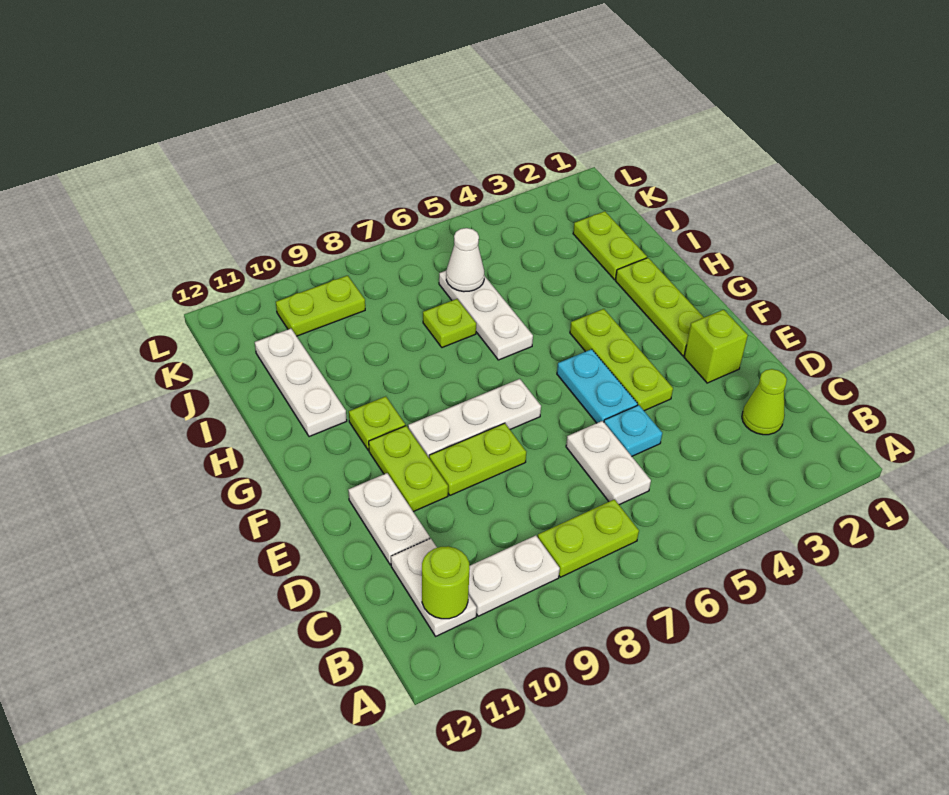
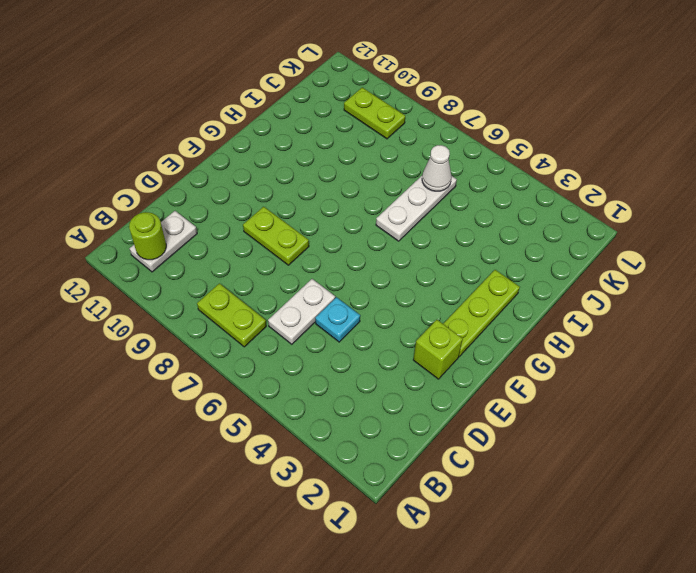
none -> white plate B9:B10 level 1
none -> lime cone C2 level 1
none -> white plate D11:E11 level 1

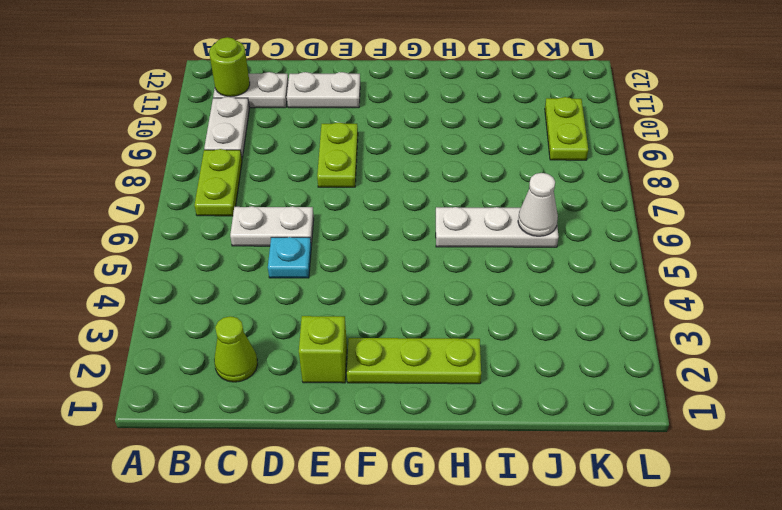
none -> lime plate E4:G4 level 1
none -> cyan plate E5:F5 level 1
none -> lime plate E10:F10 level 1

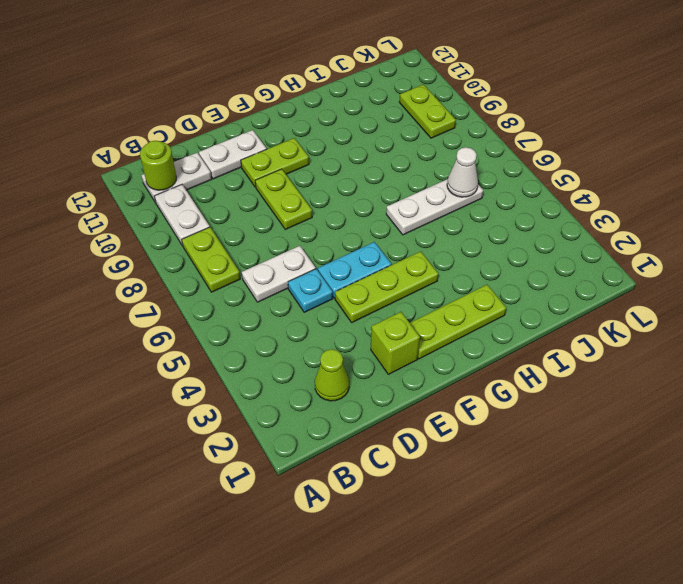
none -> white plate F7:F9 level 1
none -> lime plate G10 level 1
none -> white plate H11:J11 level 1

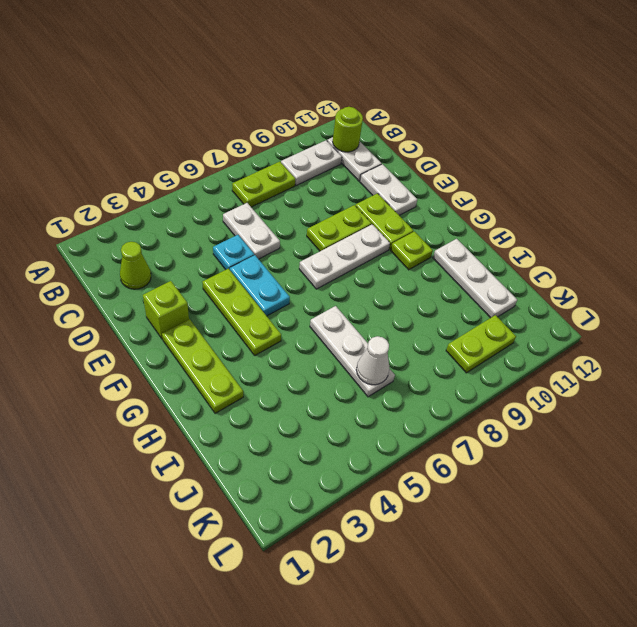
none -> lime plate I2:J2 level 1
none -> lime plate I7 level 1

